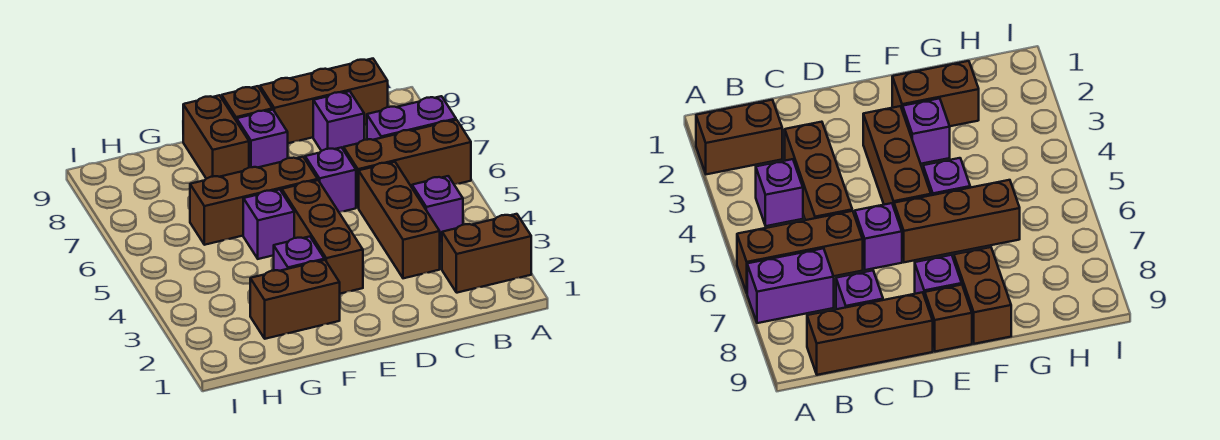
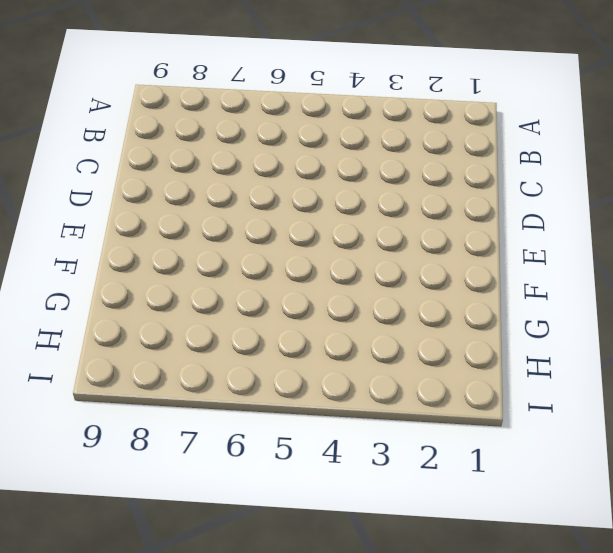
none -> brown brick A2:B2 level 1
none -> brown brick A6:C6 level 1
none -> purple brick A7:B7 level 1

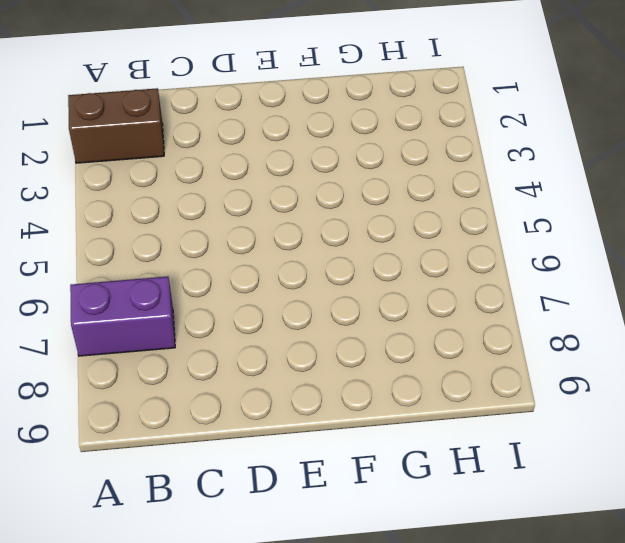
none -> brown brick A6:C6 level 1
none -> purple brick B4 level 1
none -> brown brick B9:D9 level 1

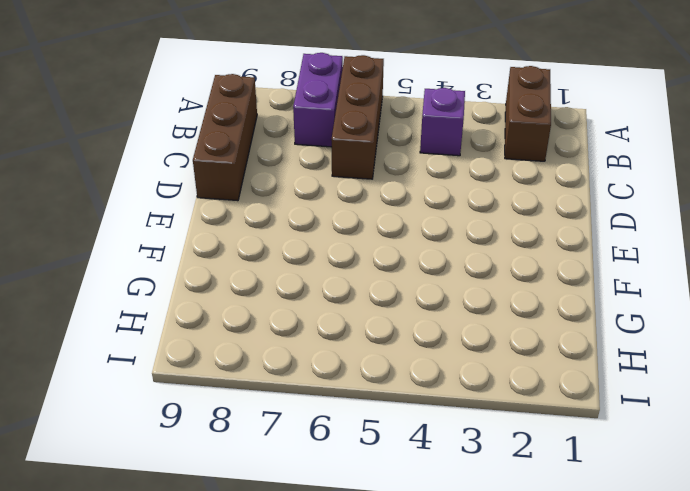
none -> brown brick C3:C5 level 1
none -> purple brick C8 level 1
none -> purple brick D6 level 1

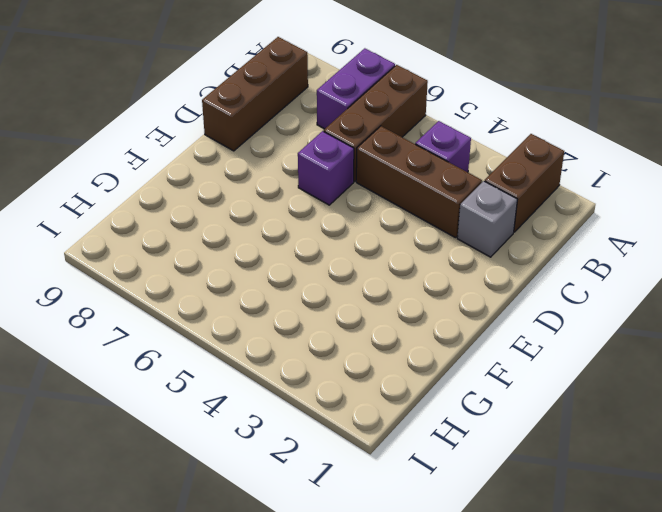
grey brick C2 level 1 -> none
none -> purple brick C8 level 1
none -> brown brick E3:E5 level 1
none -> brown brick E6:G6 level 1

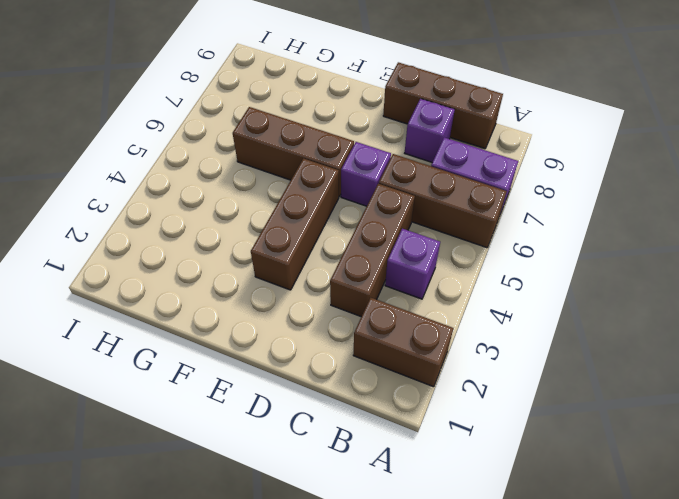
none -> purple brick E8 level 1
none -> brown brick E9 level 1
none -> brown brick F2:G2 level 1

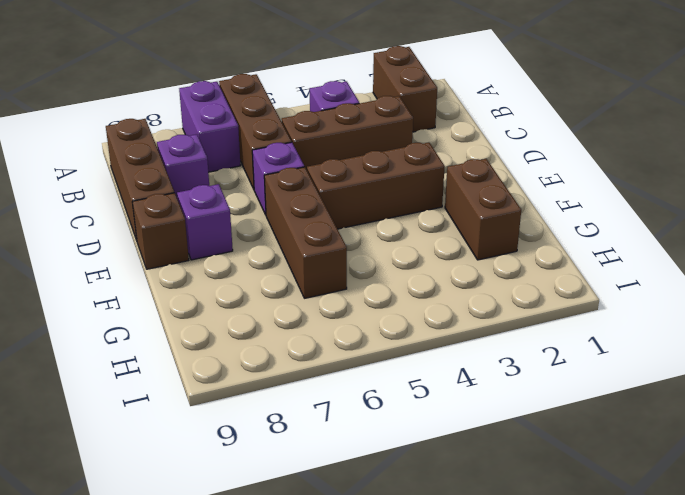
none -> purple brick F3 level 1
none -> purple brick F5 level 1
none -> brown brick F8:F9 level 1

